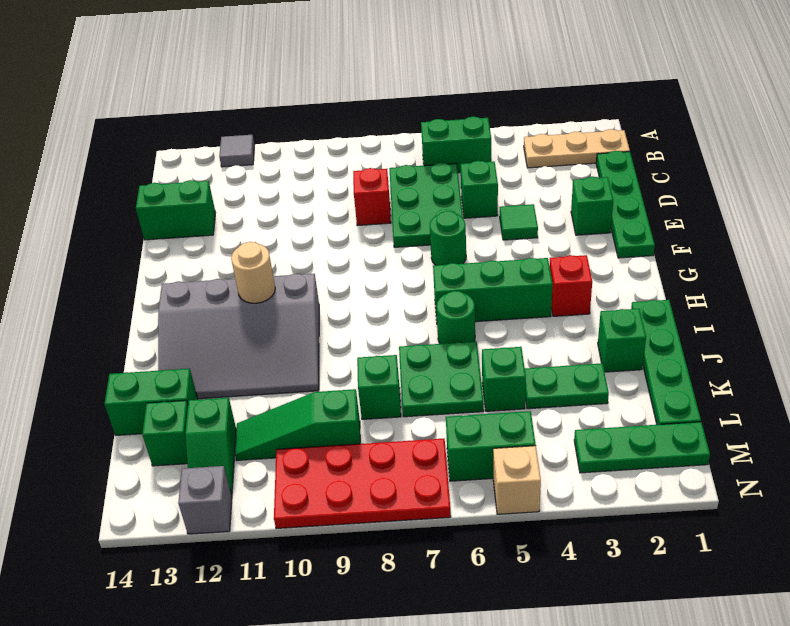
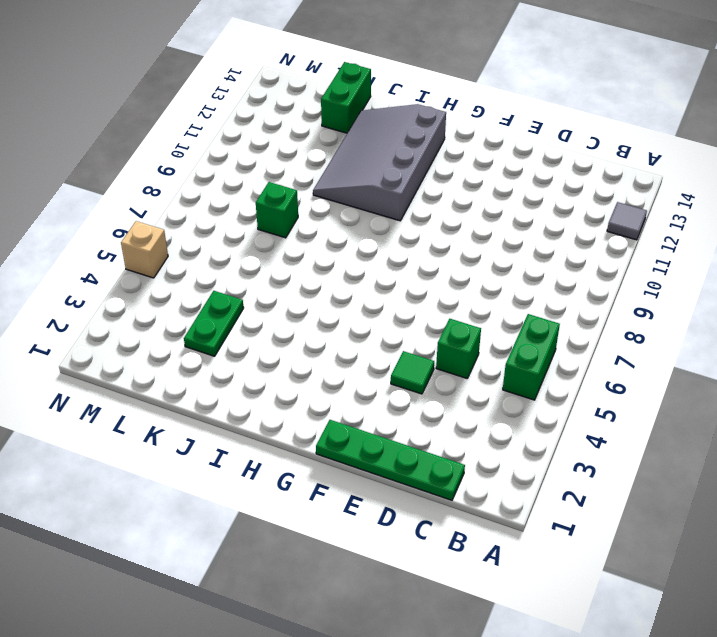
none -> tan plate B1:B3 level 1
none -> green plate C6:E7 level 1
none -> red brick D8 level 1
none -> green brick D13:D14 level 1

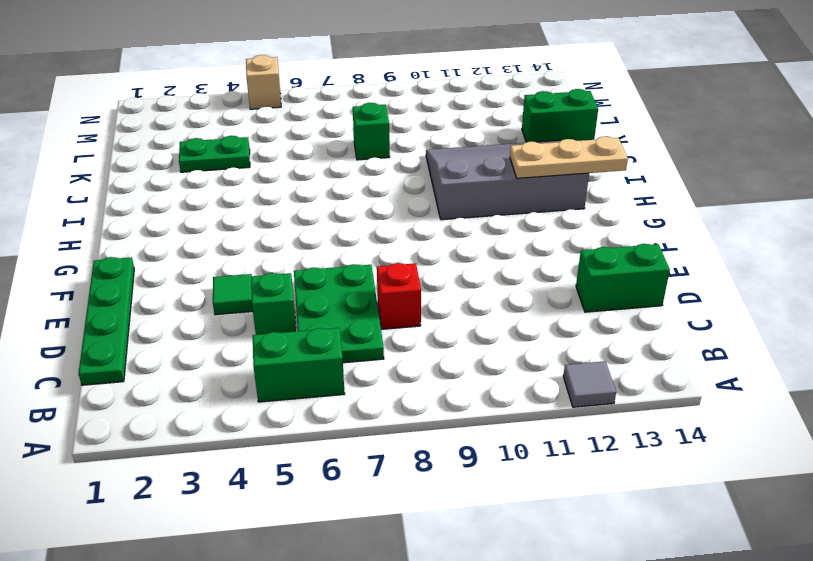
tan plate H12:H14 level 2 -> tan plate B1:B3 level 1
none -> green brick E2 level 1
none -> green round brick F6 level 1
none -> red brick H3 level 1
none -> green brick H4:H6 level 1

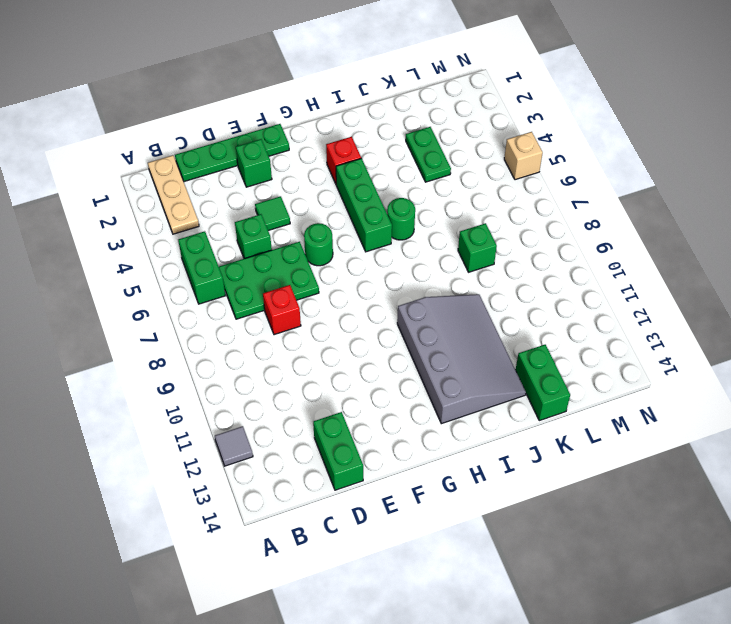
none -> green plate I1:L1 level 1
none -> green brick J2 level 1
none -> green plate J6:K7 level 1
none -> green brick K5 level 1

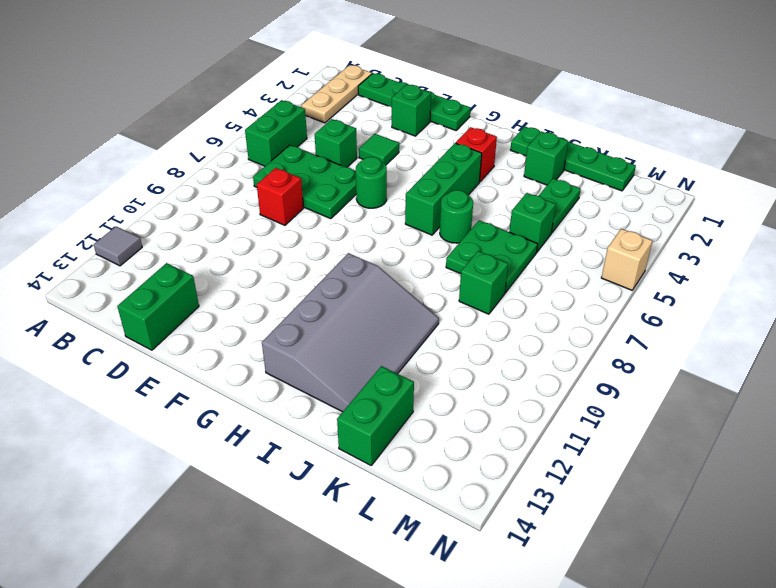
none -> green slope L9:L11 level 1 top 9
none -> green slope L12:M12 level 1 top L
none -> green brick L13 level 1
none -> green plate M1:M3 level 1

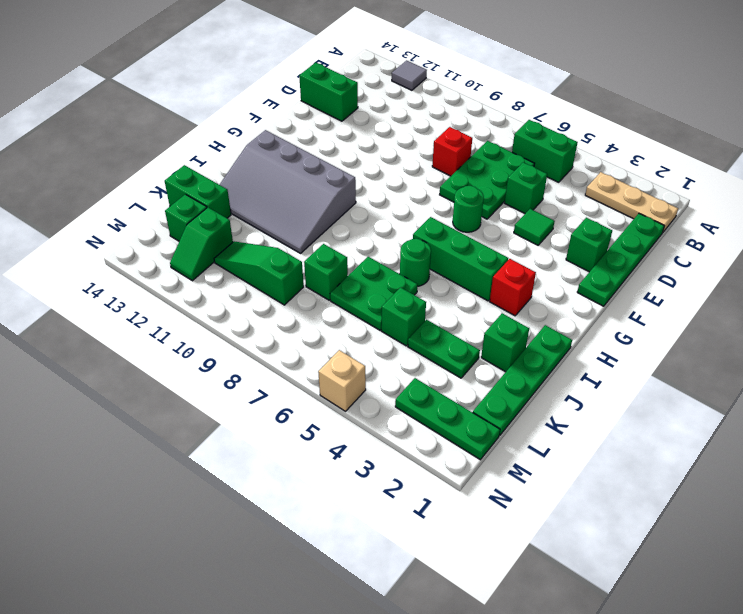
none -> green brick M5:M6 level 1
none -> red plate M7:N10 level 1
none -> grey brick N12 level 1
none -> tan round brick H11 level 2

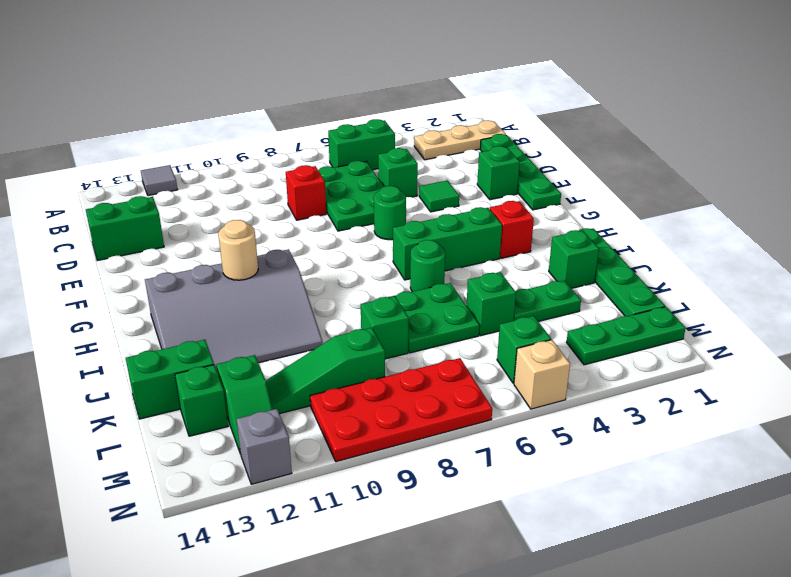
green brick M5 level 1 -> green brick M5:M6 level 1

